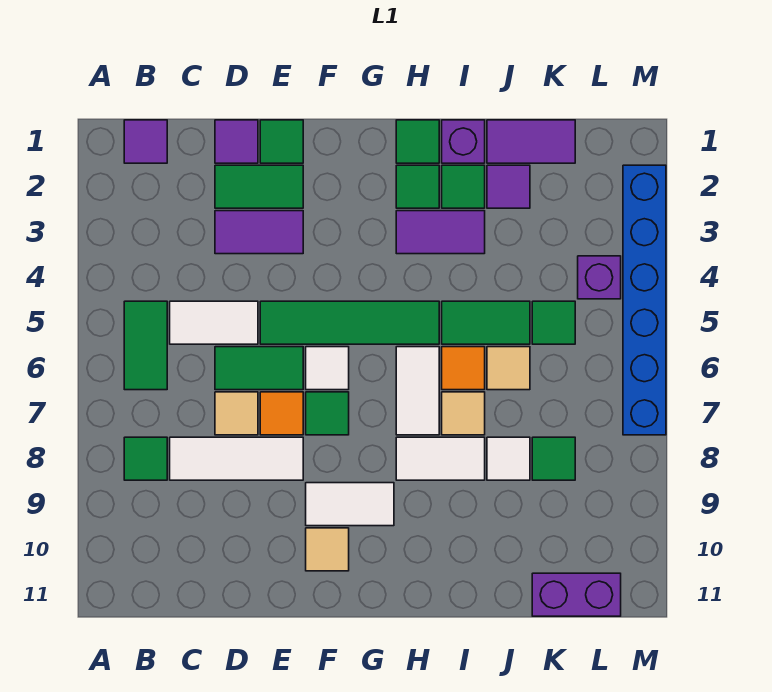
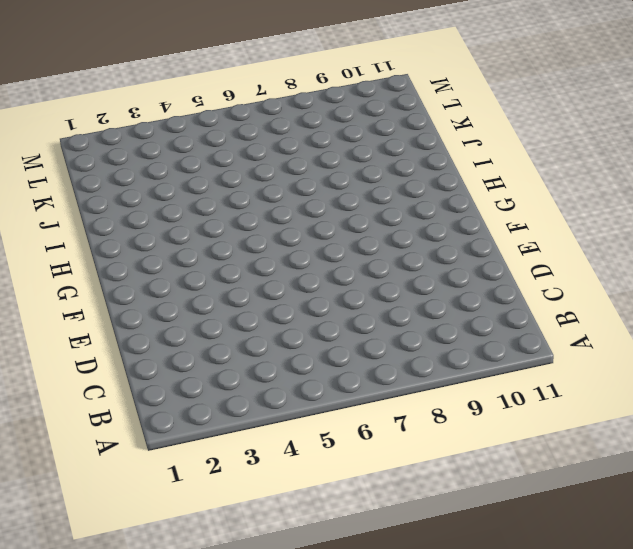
none -> purple tile B1 level 1
none -> green tile B5:B6 level 1
none -> green tile B8 level 1
none -> white tile C5:D5 level 1

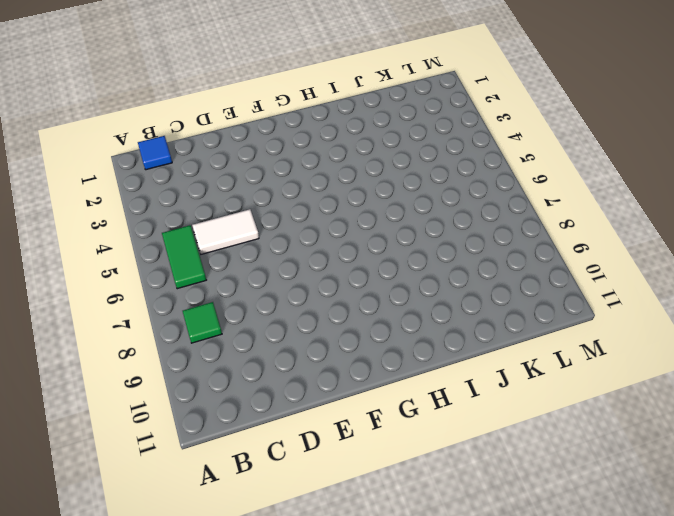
blue tile B1 level 1 -> purple tile B1 level 1
none -> white tile C8:E8 level 1
none -> purple tile D1 level 1
none -> green tile D2:E2 level 1
none -> purple tile D3:E3 level 1

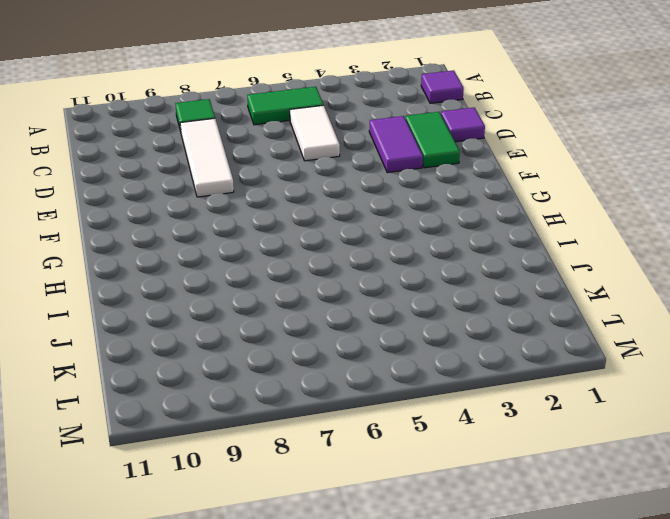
none -> green tile D6:E6 level 1
none -> tan tile D7 level 1
none -> green tile E1 level 1
none -> green tile E5:H5 level 1

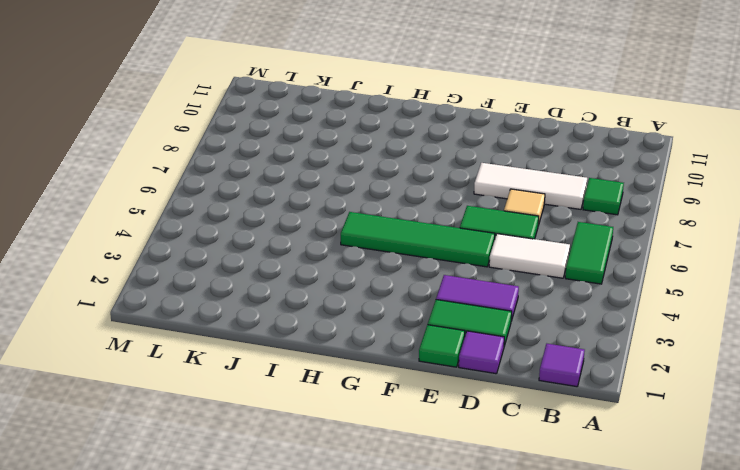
none -> orange tile E7 level 1
none -> white tile F6 level 1
none -> green tile F7 level 1
none -> white tile F9:G9 level 1

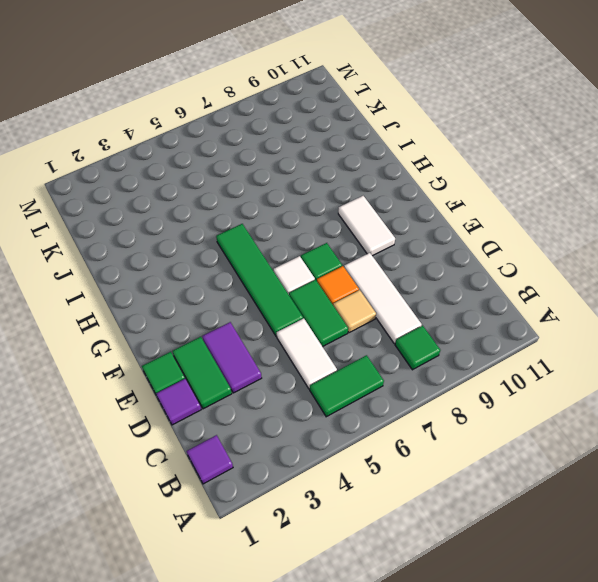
none -> tan tile F10 level 1
none -> green tile H1 level 1
none -> green tile H2 level 1
none -> purple tile H3:I3 level 1

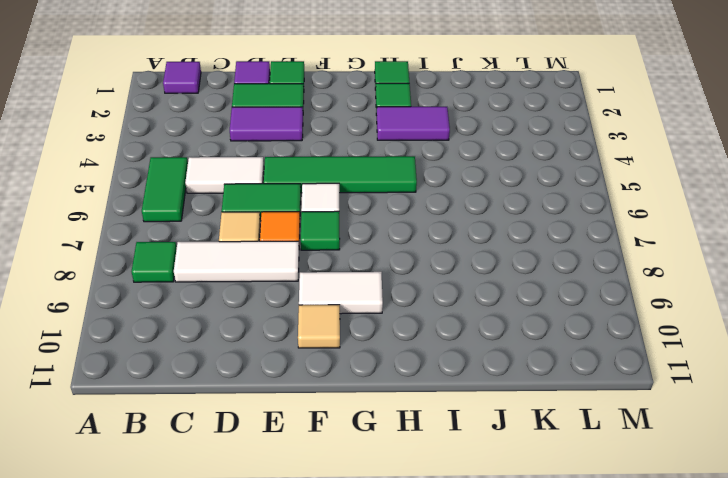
none -> white tile H6:H7 level 1
none -> white tile H8:I8 level 1
none -> purple brick I1 level 1
none -> green tile I2 level 1

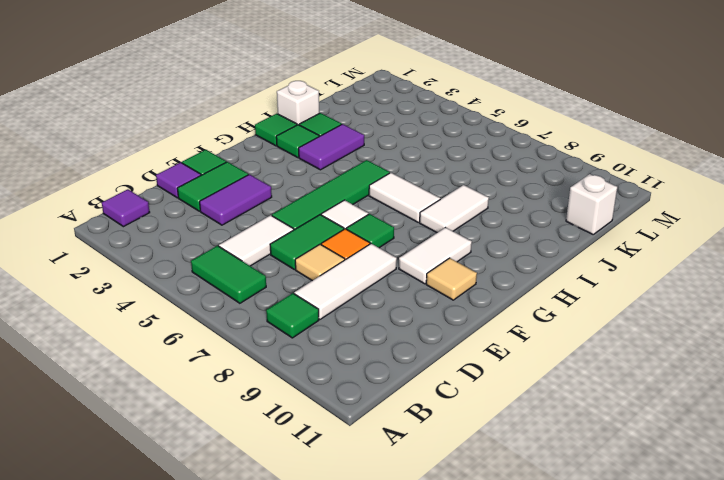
white brick I1 level 1 -> purple brick I1 level 1
white brick K11 level 1 -> purple brick K11:L11 level 1
none -> green tile I5:J5 level 1
none -> orange tile I6 level 1
none -> tan tile I7 level 1
none -> purple tile J1:K1 level 1

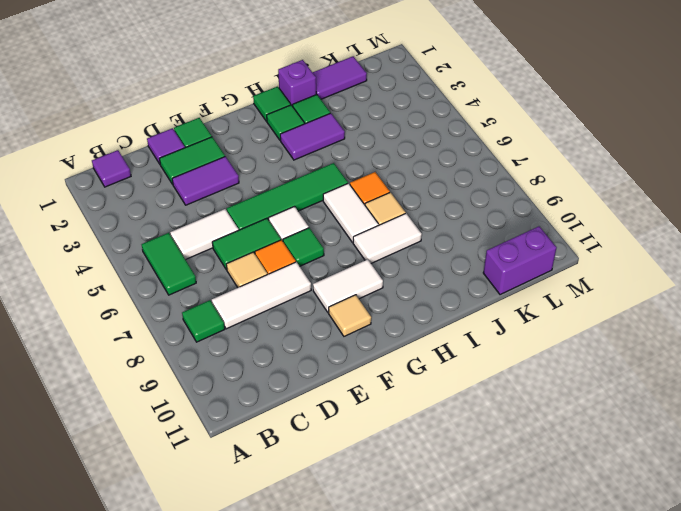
none -> green tile I5:J5 level 1
none -> purple tile J2 level 1
none -> tan tile J6 level 1
none -> white tile J8 level 1

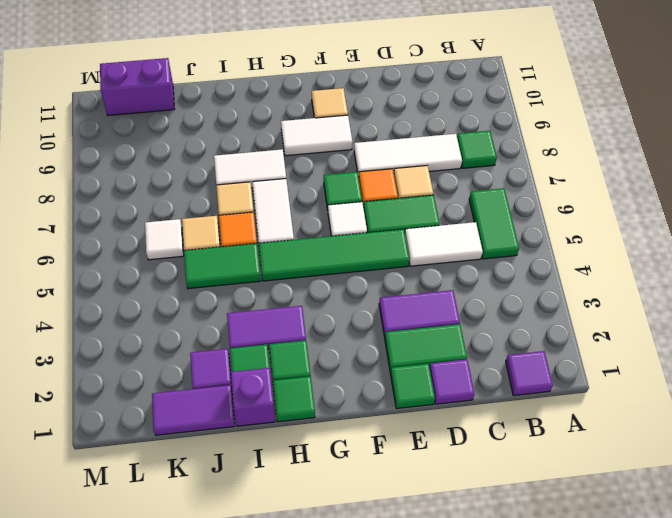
white tile K6 level 1 -> white tile J8 level 1
none -> green tile K5 level 1
none -> green tile K8 level 1
none -> purple brick L4 level 1
none -> blue brick M2:M7 level 1

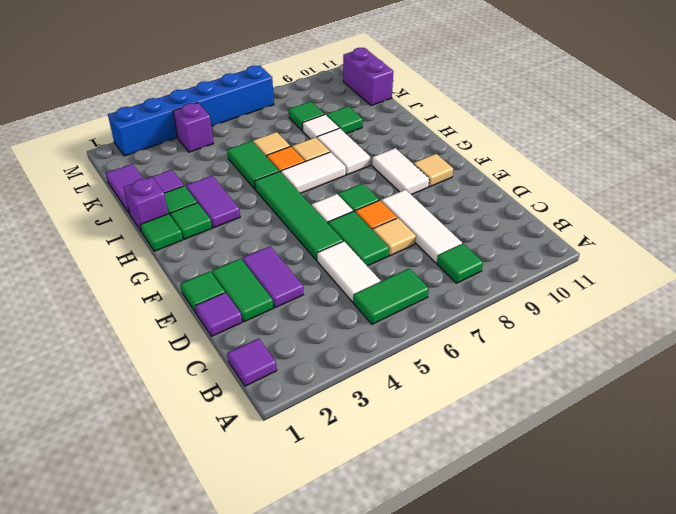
green tile J9 level 1 -> green tile K5 level 1

